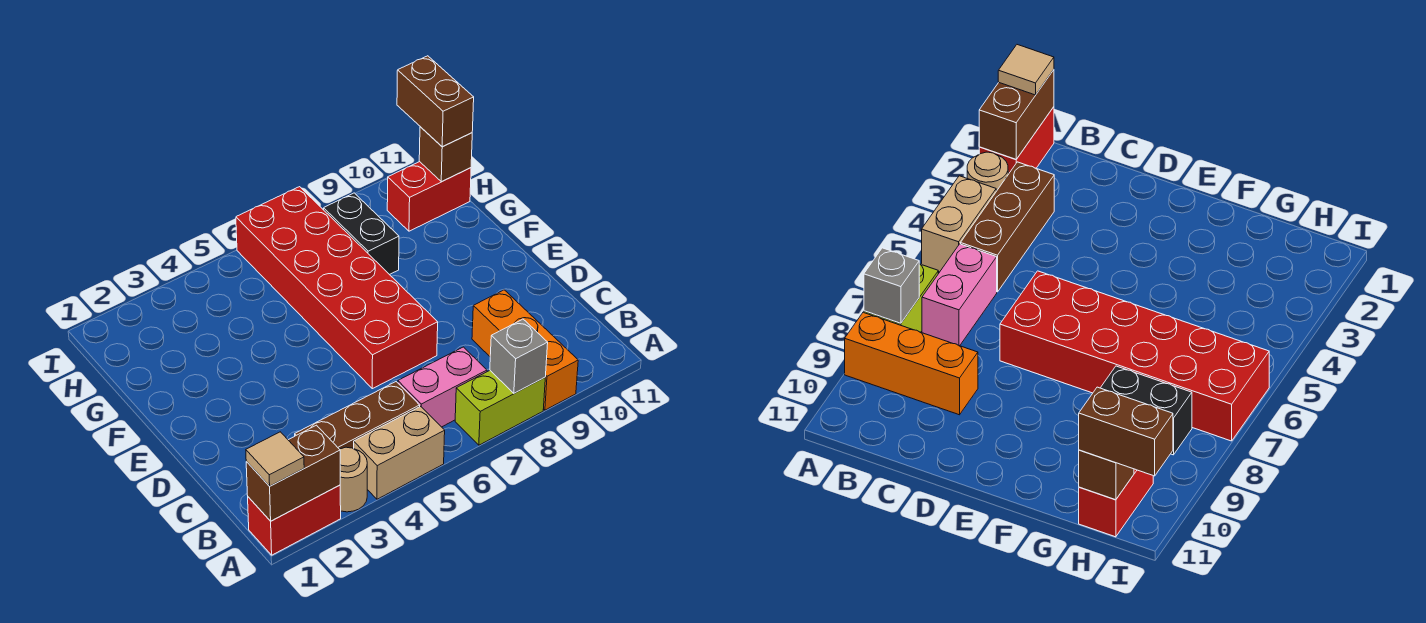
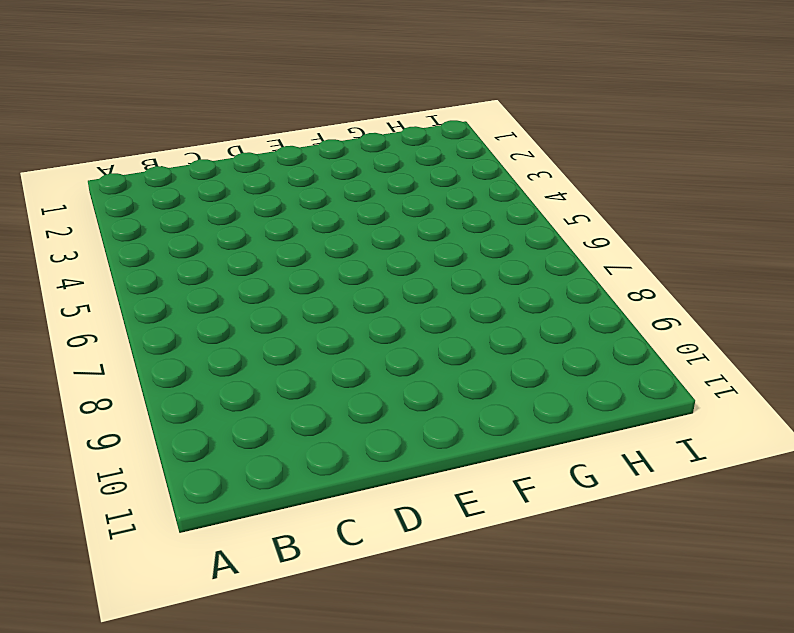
none -> red brick A1:A2 level 1
none -> tan round brick A3 level 1
none -> tan brick A4:A5 level 1

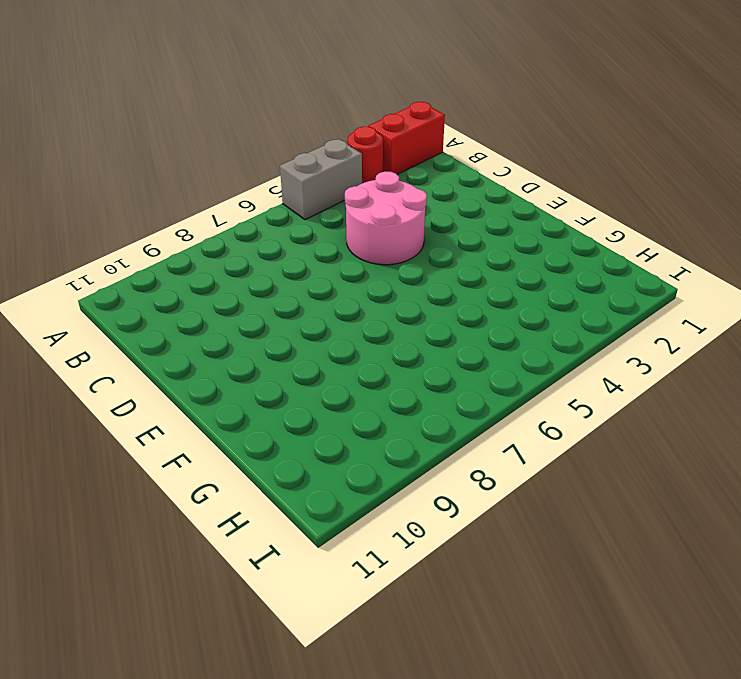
red round brick A3 level 1 -> tan round brick A3 level 1
grey brick A4:A5 level 1 -> tan brick A4:A5 level 1
pink round brick C4:D5 level 1 -> none
none -> lime brick A7:A8 level 1
none -> orange brick A9:C9 level 1
none -> brown brick B3:B5 level 1

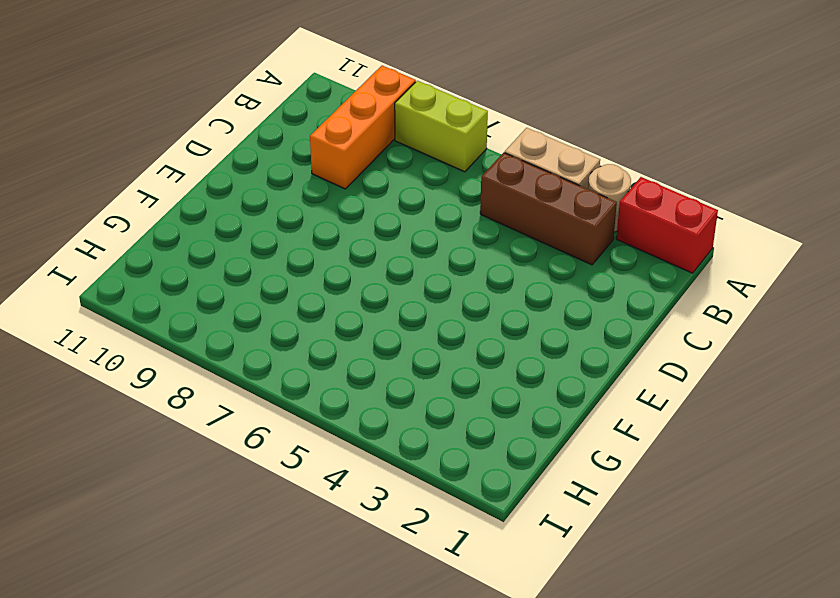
none -> pink brick B6:B7 level 1
none -> red brick D6:I7 level 1
none -> black brick G8:H8 level 1

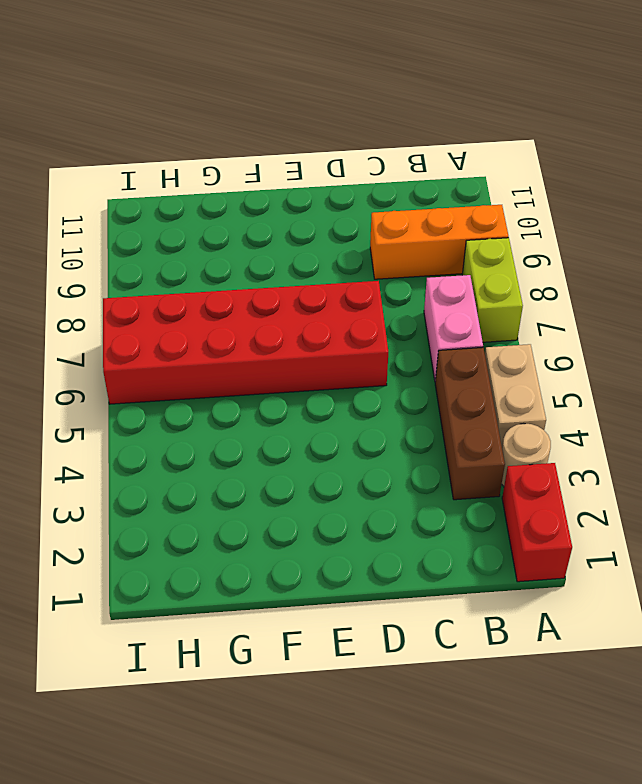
none -> black brick G8:H8 level 1
none -> red brick H10:H11 level 1
none -> brown brick A1:A2 level 2

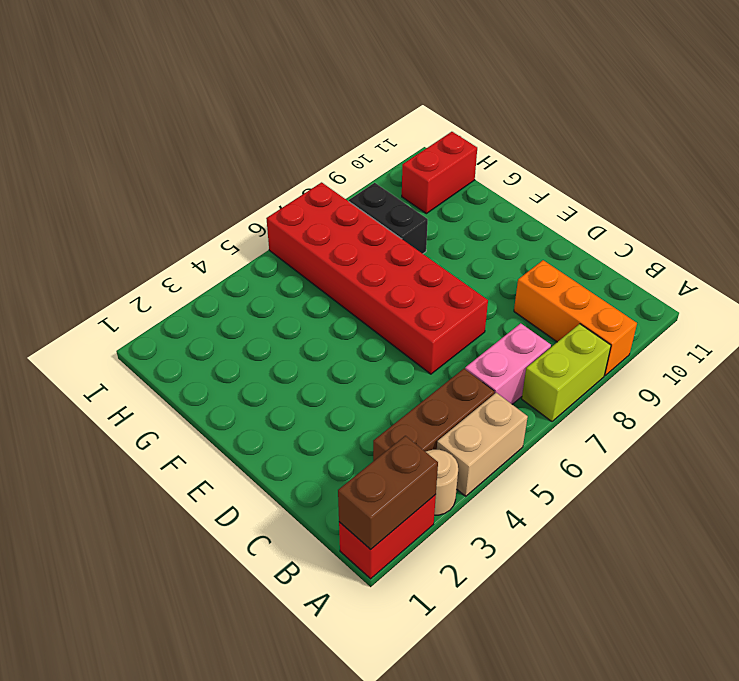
none -> grey brick A8 level 2
none -> brown brick H11 level 2
none -> tan tile A1 level 3

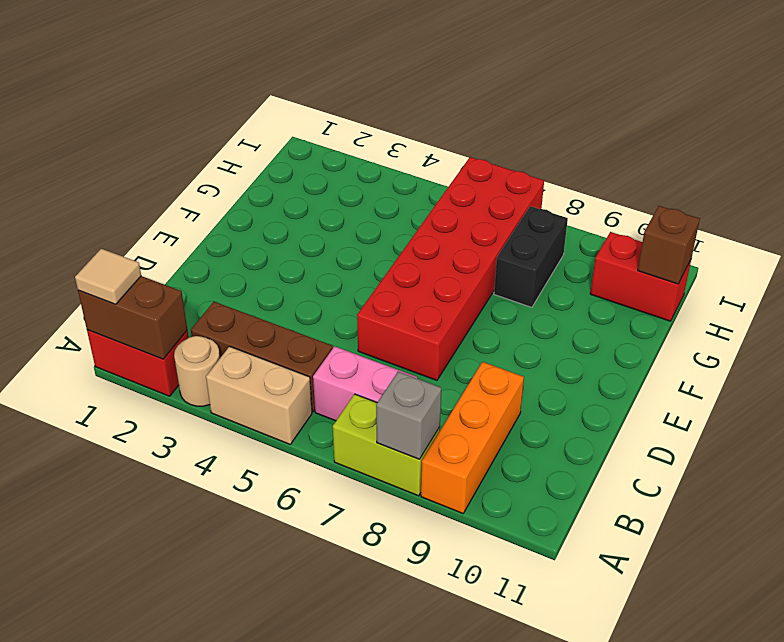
none -> brown brick H11:I11 level 3

